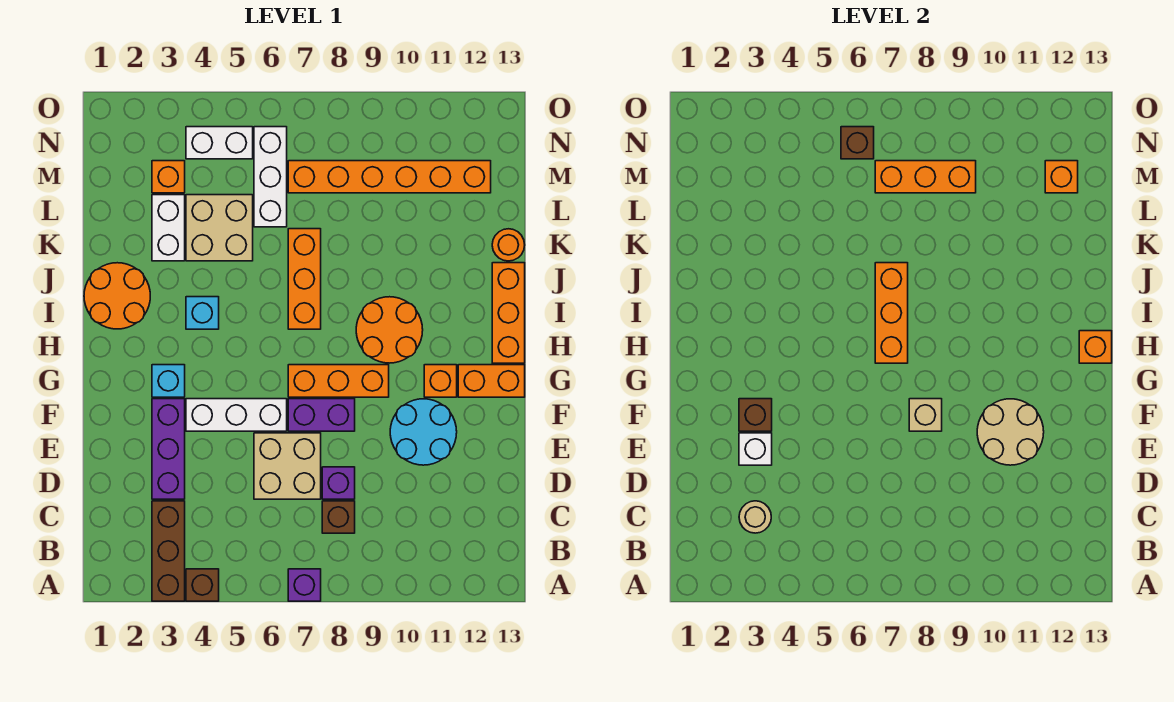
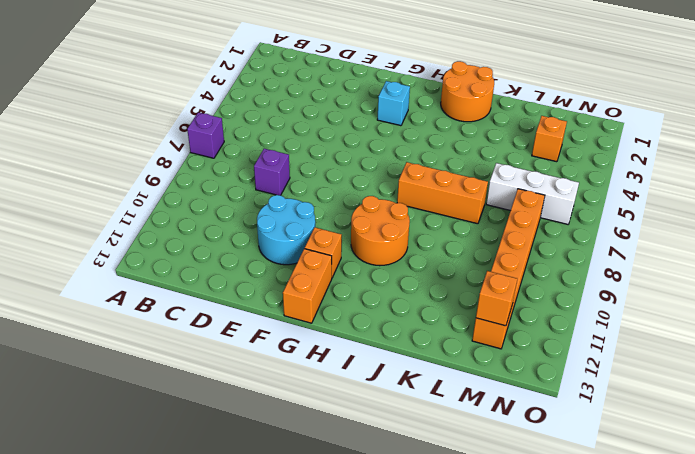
none -> brown brick A3:C3 level 1
none -> brown brick A4 level 1
none -> brown brick C8 level 1
none -> purple brick D3:F3 level 1

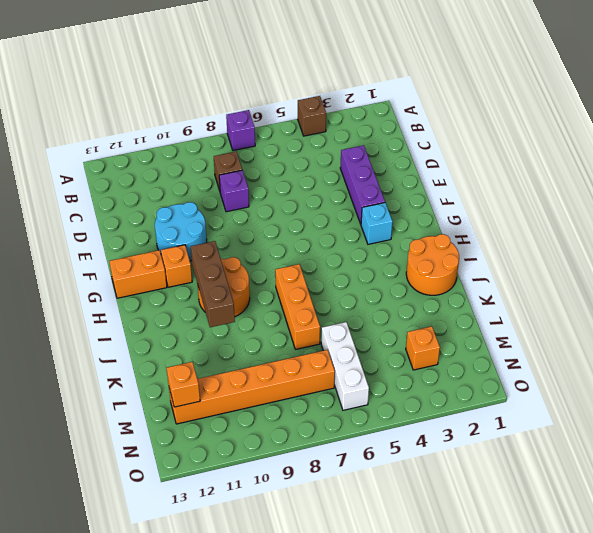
brown brick H10:J10 level 2 -> brown brick A3:C3 level 1
none -> tan brick D6:E7 level 1
none -> white brick F4:F6 level 1
none -> purple brick F7:F8 level 1
none -> orange brick G7:G9 level 1

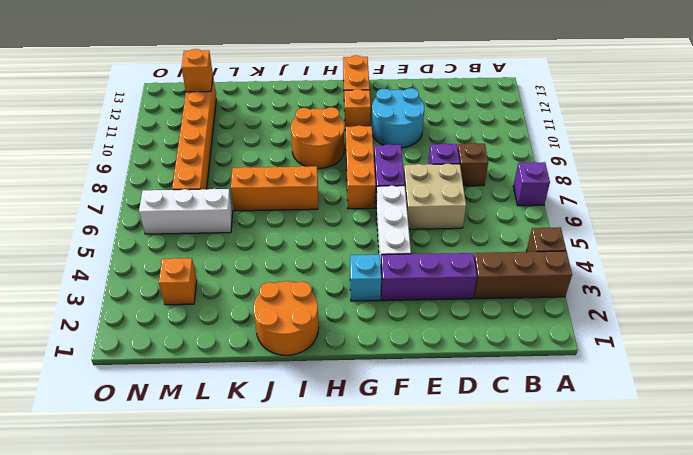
none -> orange brick H13:J13 level 1
none -> cyan brick I4 level 1
none -> white brick K3:L3 level 1
none -> tan brick K4:L5 level 1

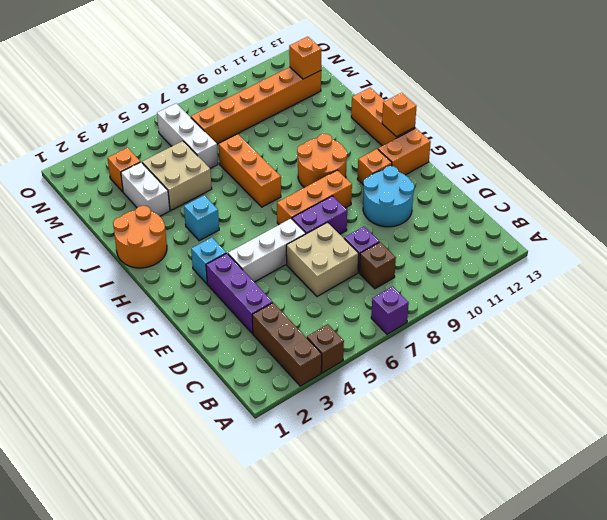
none -> orange round brick K13 level 1
none -> white brick N4:N5 level 1
none -> tan round brick C3 level 2
none -> white brick E3 level 2

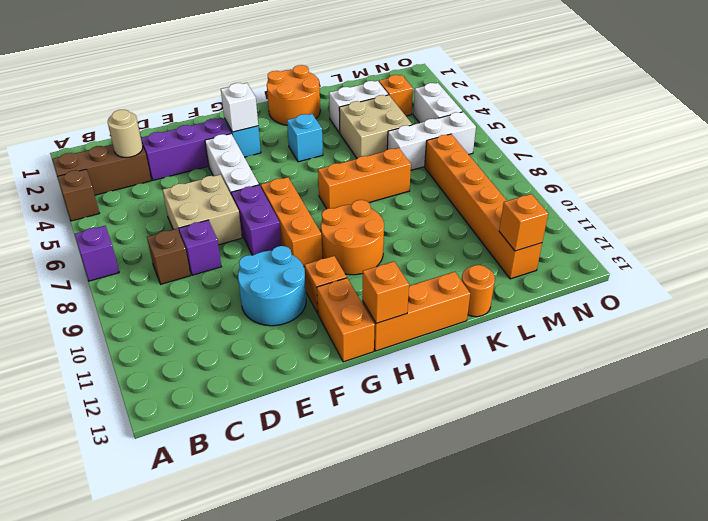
white brick G3 level 2 -> white brick E3 level 2
none -> tan round brick E10:F11 level 2
none -> brown brick F3 level 2
none -> tan brick F8 level 2
none -> orange brick H7:J7 level 2

